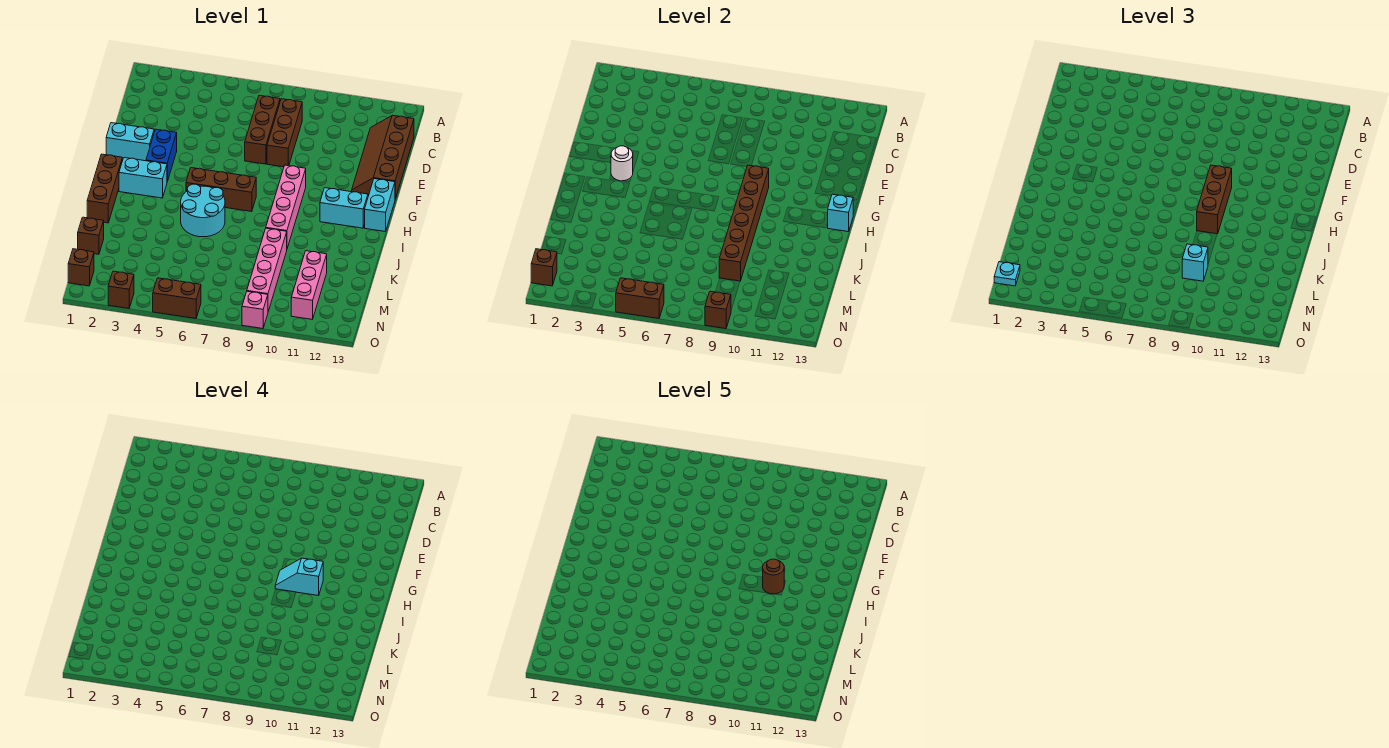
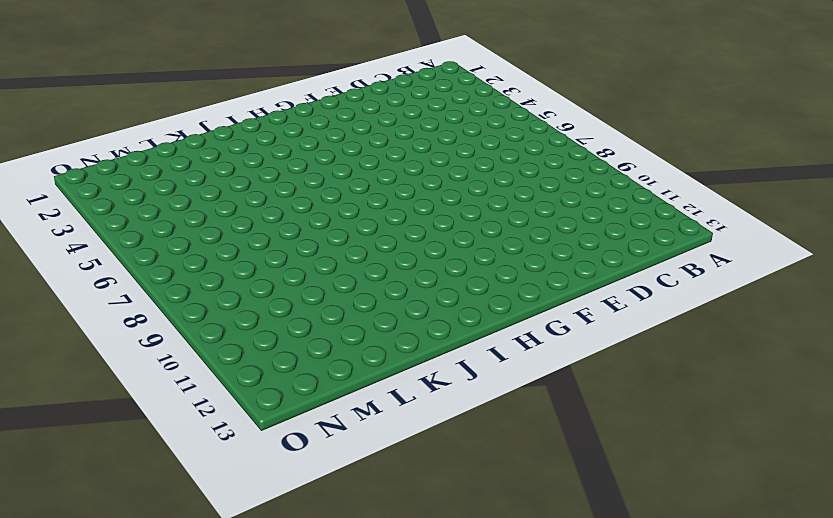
none -> brown brick C7:E7 level 1
none -> brown brick C8:E8 level 1
none -> brown slope C12:F13 level 1 top 13
none -> cyan brick F1:F2 level 1

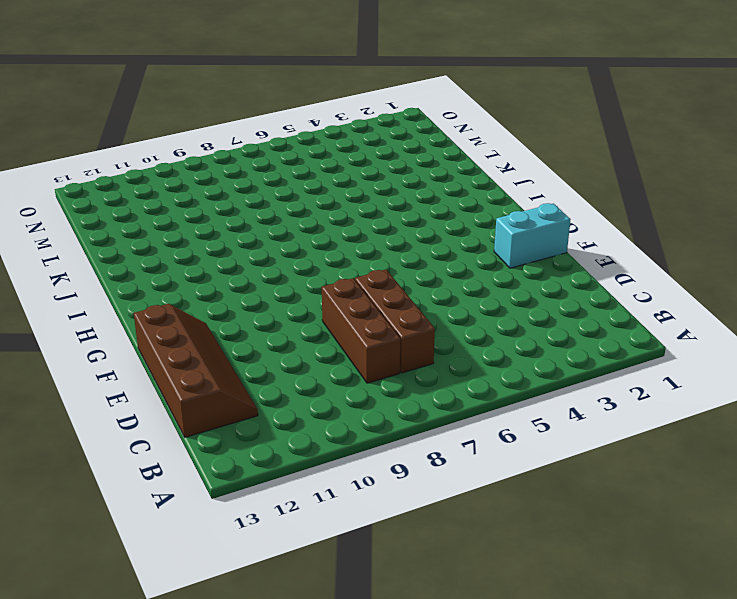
none -> blue brick F3:G3 level 1
none -> pink brick G9:J9 level 1
none -> cyan brick G13:H13 level 1
none -> brown brick H1:J1 level 1

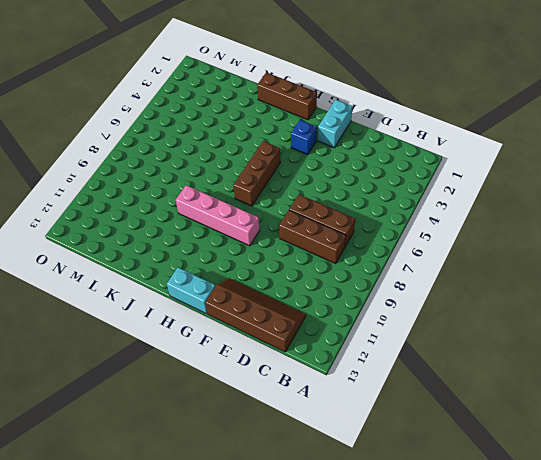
blue brick G3 level 1 -> blue brick F3:G3 level 1
none -> cyan brick H2:H3 level 1
none -> cyan brick H11:H12 level 1
none -> cyan round brick I5:J6 level 1
none -> pink brick K9:N9 level 1

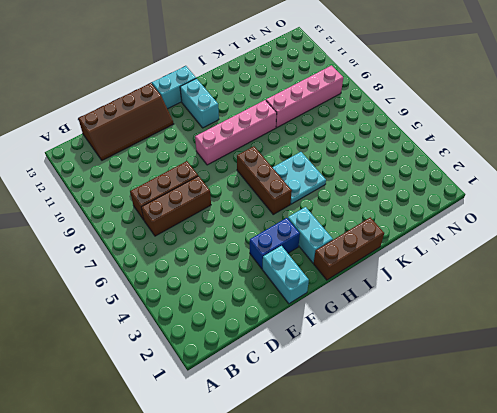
cyan plate I5:J6 level 1 -> cyan round brick I5:J6 level 1
none -> brown brick L1 level 1
none -> pink brick L11:N11 level 1
none -> brown brick N1 level 1
none -> brown brick O3 level 1

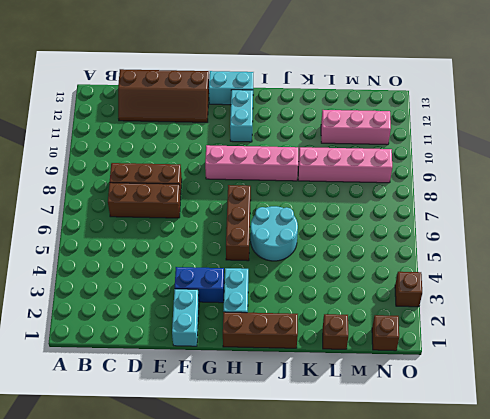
none -> brown brick O5:O6 level 1
none -> pink brick O9 level 1
none -> white round brick G3 level 2
none -> brown brick G9:L9 level 2

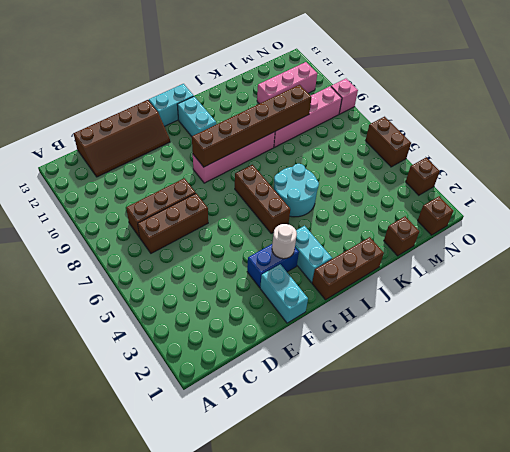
none -> cyan brick H13 level 2
none -> brown brick N1 level 2
none -> brown brick O5:O6 level 2
none -> brown brick O9 level 2

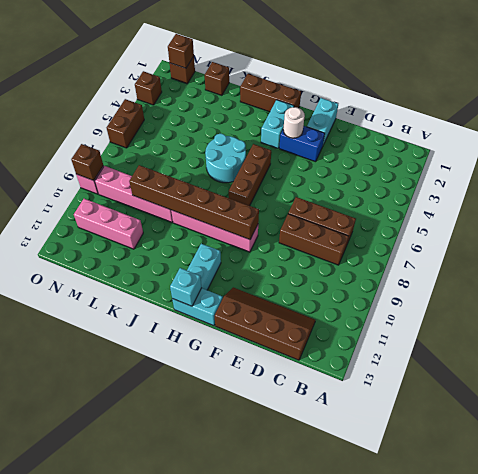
none -> brown brick O5:O6 level 2
none -> brown brick G9:I9 level 3
none -> cyan brick L9 level 3
none -> cyan plate N1 level 3

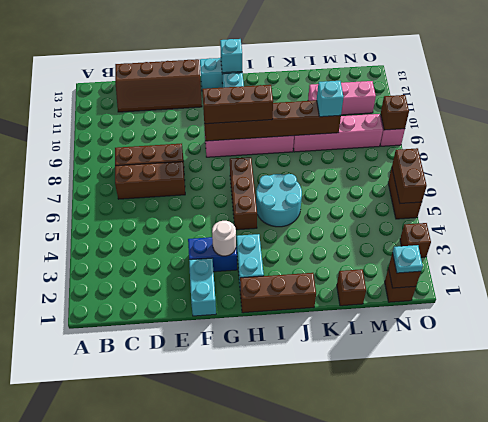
none -> cyan slope H9:H10 level 4 top 10
none -> brown round brick H10 level 5

